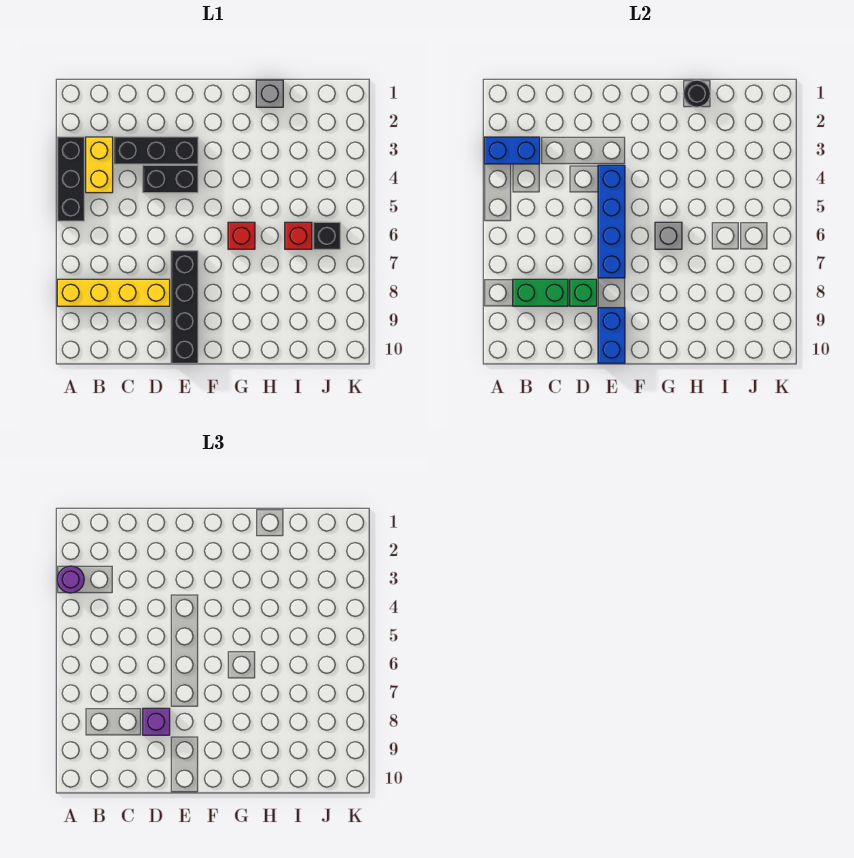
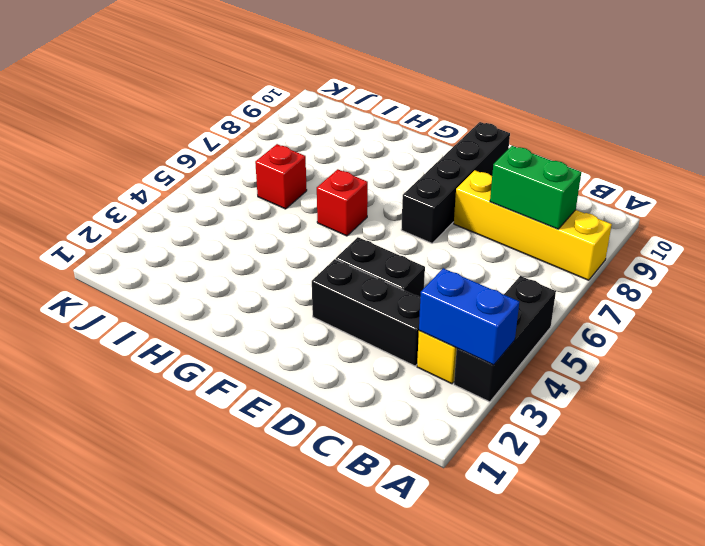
none -> grey brick H1 level 1
none -> black brick J6 level 1
none -> green brick D8 level 2

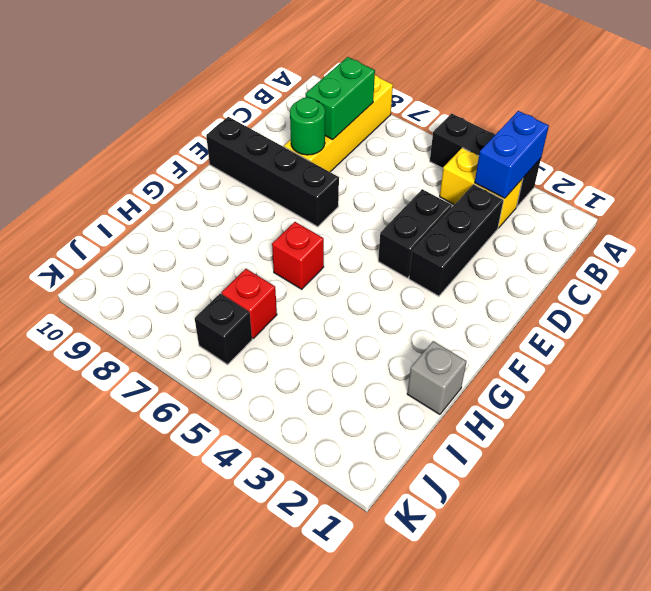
green round brick D8 level 2 -> green brick D8 level 2
none -> blue brick E4:E7 level 2
none -> blue brick E9:E10 level 2
none -> grey brick G6 level 2

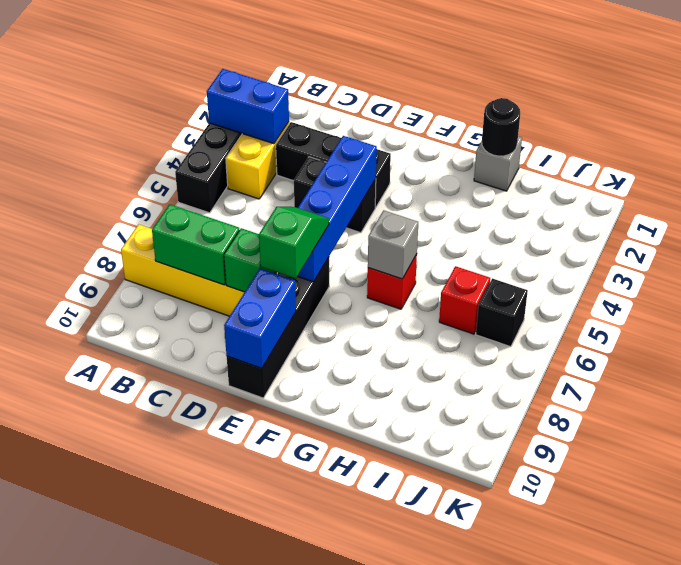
green slope E7:E8 level 3 top 8 -> none
none -> purple round brick A3 level 3
none -> purple brick D8 level 3

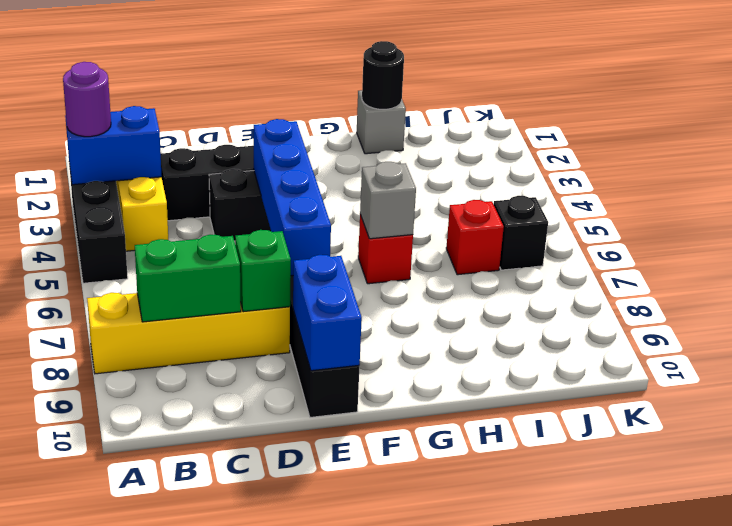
none -> purple brick D8 level 3

